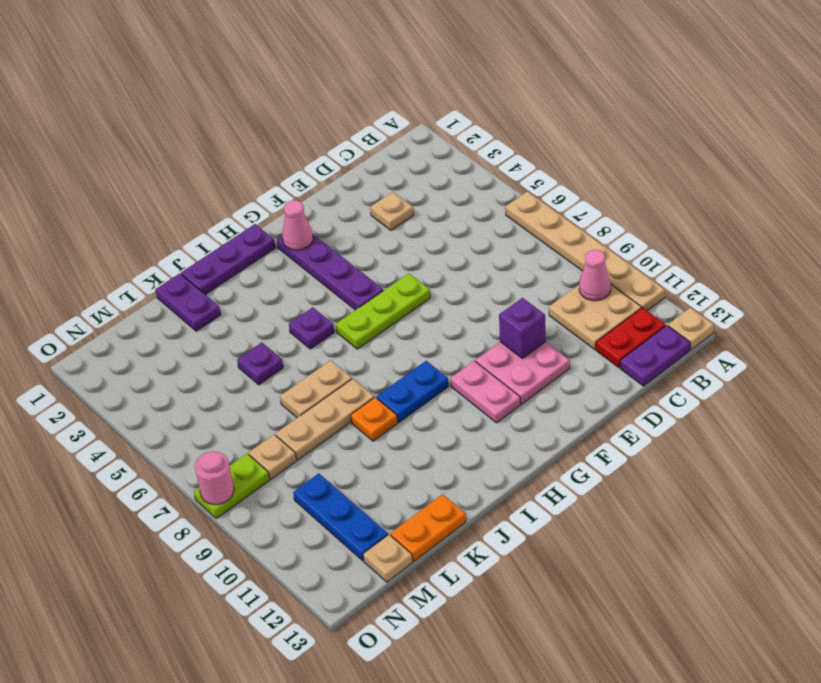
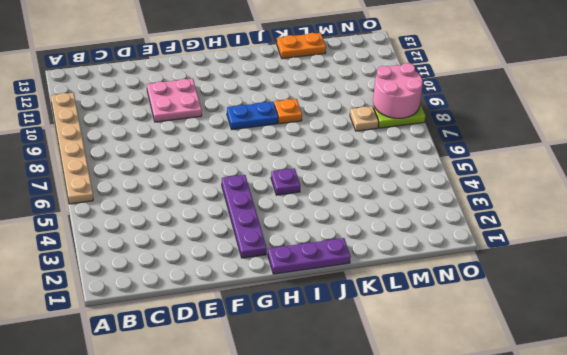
pink round brick N8:O9 level 2 -> pink round brick O8 level 2
none -> tan plate A13 level 1
none -> tan plate B10:C11 level 1
none -> red plate B12:C12 level 1

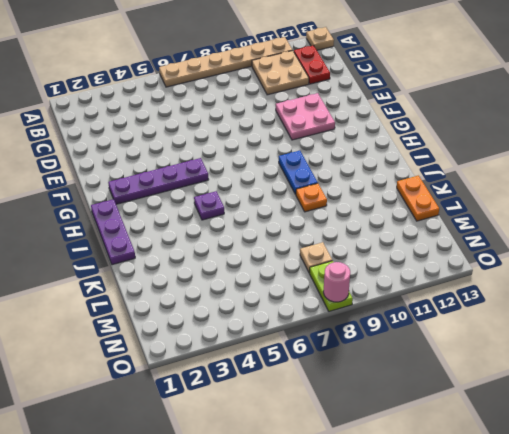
none -> purple plate B13:C13 level 1
none -> tan plate D3 level 1
none -> lime plate F6:H6 level 1

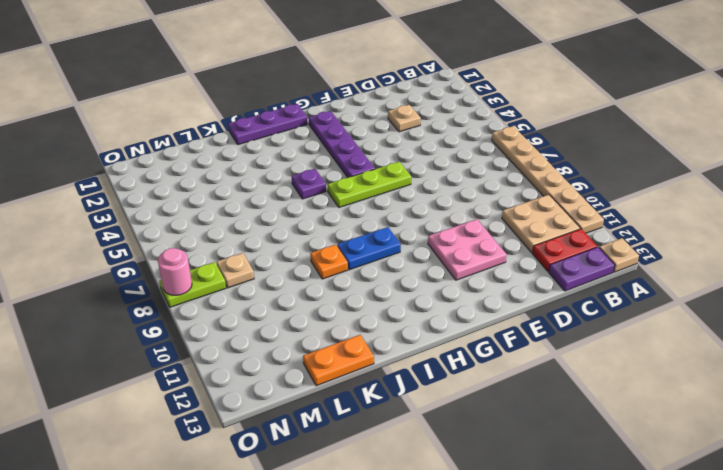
none -> pink plate G10:G11 level 1
none -> tan plate J7:K7 level 1
none -> tan plate J8:L8 level 1

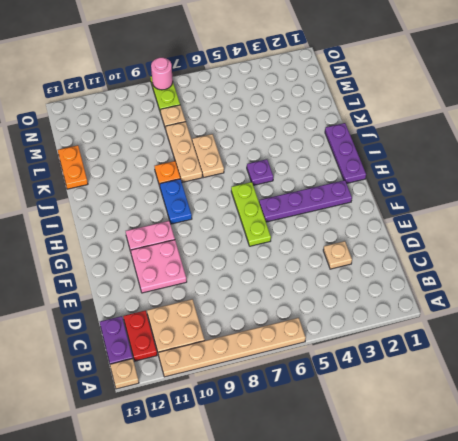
none -> purple plate K1:K2 level 1
none -> purple plate K5 level 1
none -> blue plate M10:M12 level 1

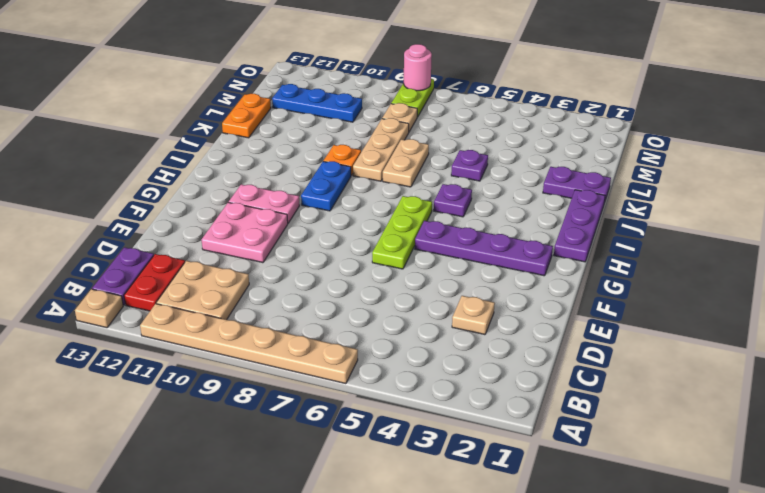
none -> tan plate M13 level 1
none -> pink cone B10 level 2
none -> purple brick E10 level 2

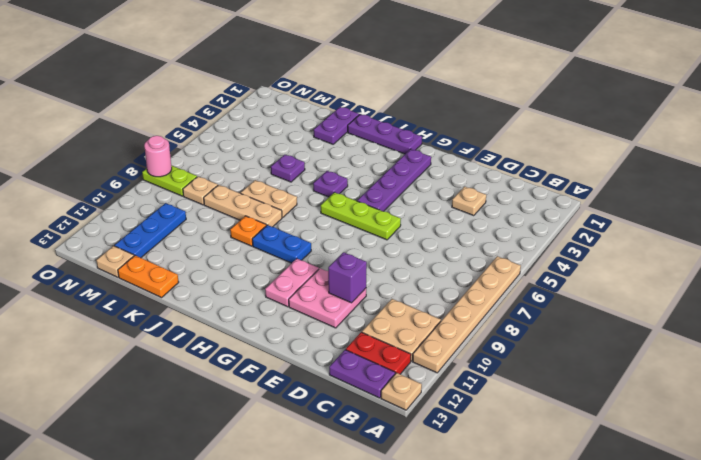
none -> pink cone B10 level 2
none -> pink cone G2 level 2

